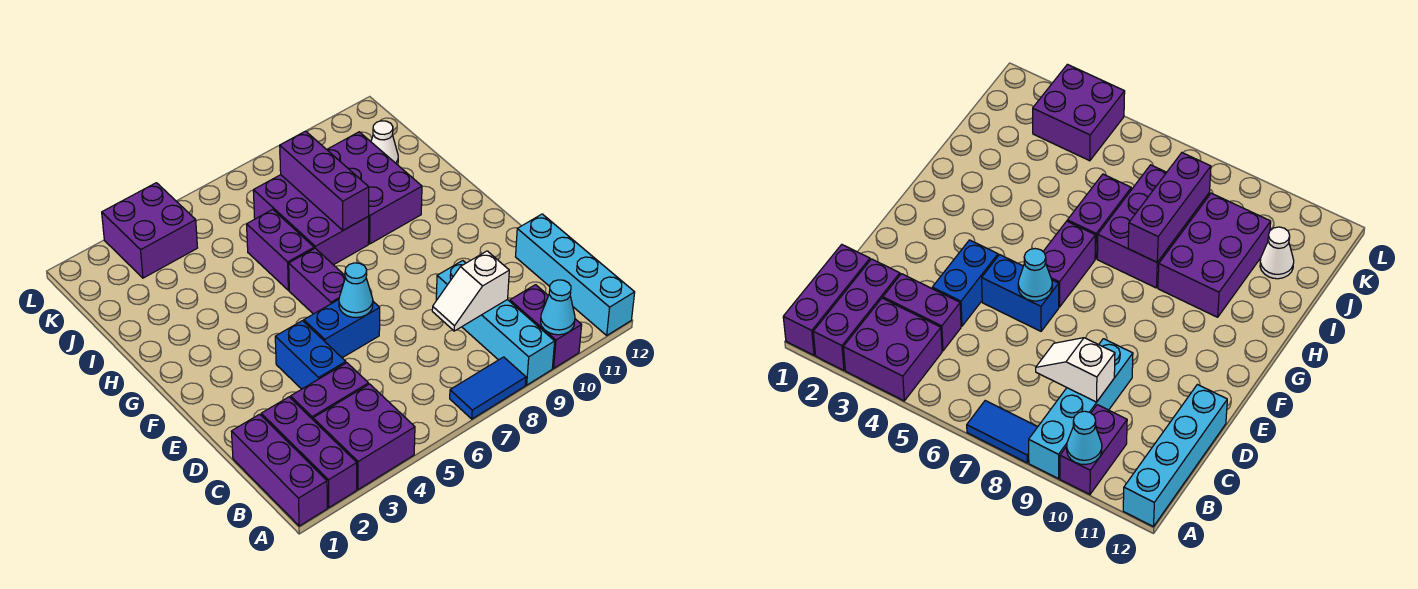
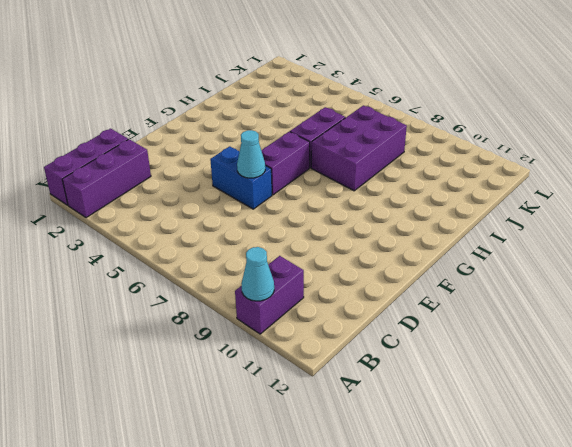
none -> purple brick A3:B4 level 1
none -> blue tile A7:A8 level 1
none -> cyan brick A9:D9 level 1

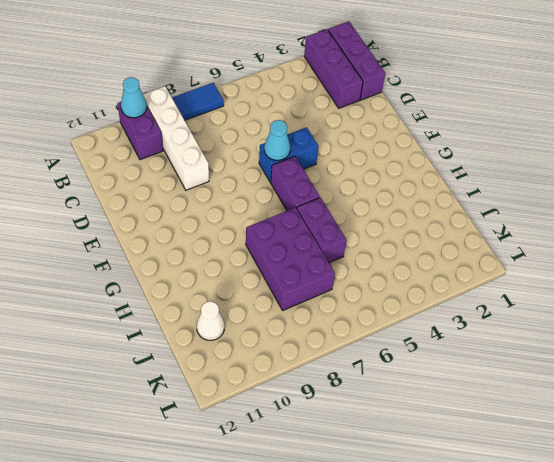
white brick A9:D9 level 1 -> cyan brick A9:D9 level 1
none -> purple brick A3:B4 level 1
none -> cyan brick A12:D12 level 1
none -> purple brick C3:C4 level 1

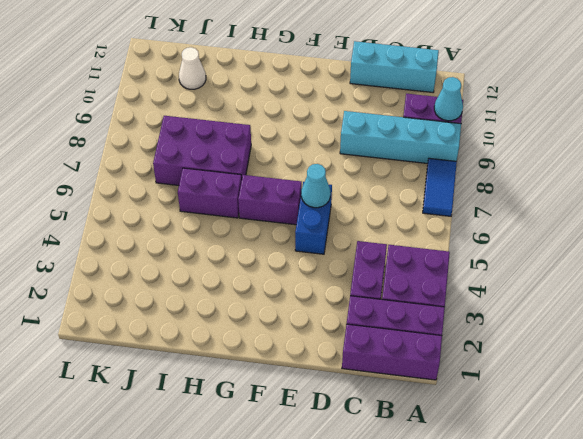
cyan brick B12:D12 level 1 -> cyan brick A12:D12 level 1
none -> blue brick D4:E4 level 1
none -> purple brick H9:J10 level 1
none -> purple brick K3:L4 level 1

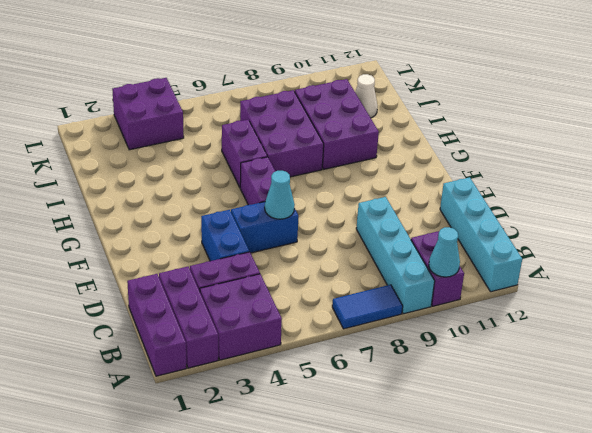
none -> white slope C8:C9 level 2 top 9
none -> purple brick H8:J8 level 2

